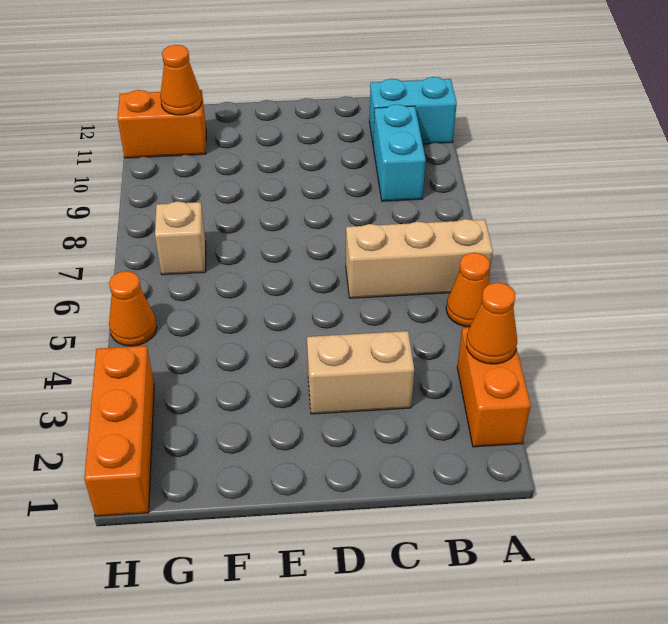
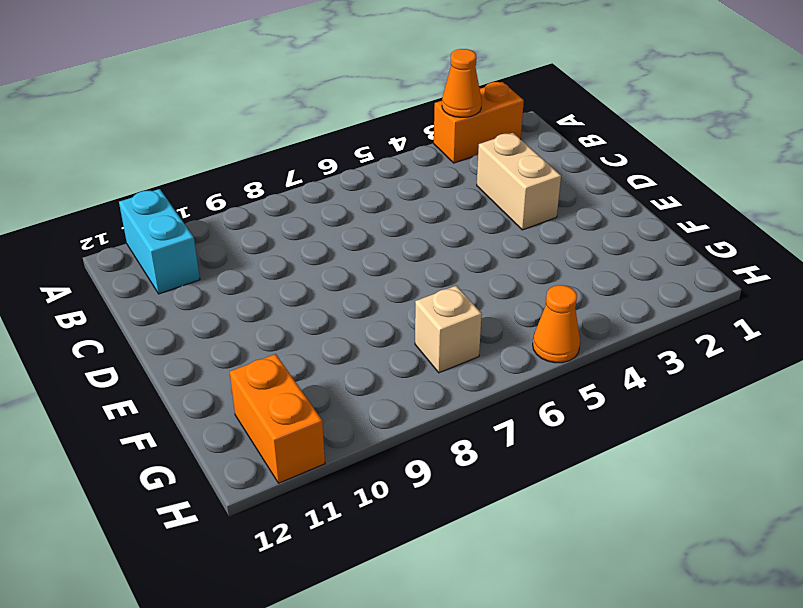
none -> orange cone A5 level 1
none -> tan brick A6:C6 level 1
none -> cyan brick B9:B10 level 1

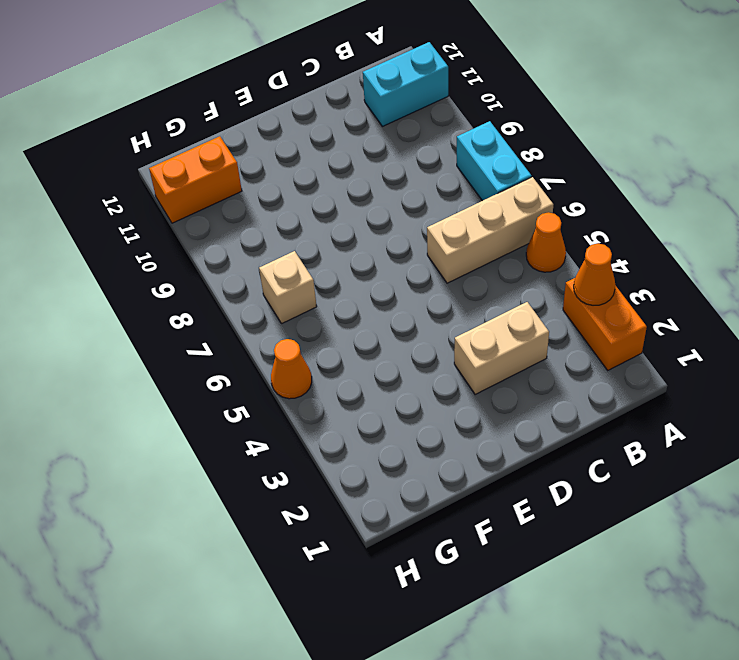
cyan brick A7:A8 level 1 -> cyan brick B9:B10 level 1
none -> orange brick H1:H3 level 1
none -> orange cone G11 level 2

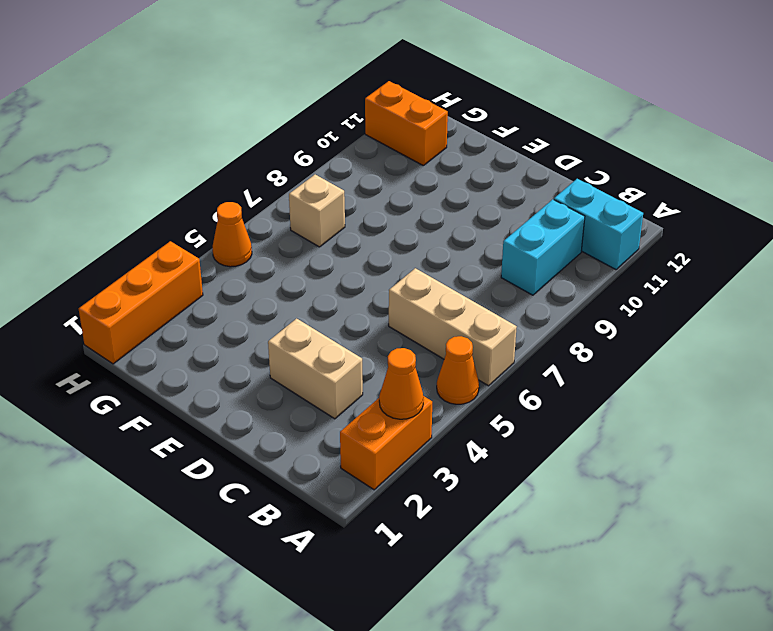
none -> orange cone G11 level 2

